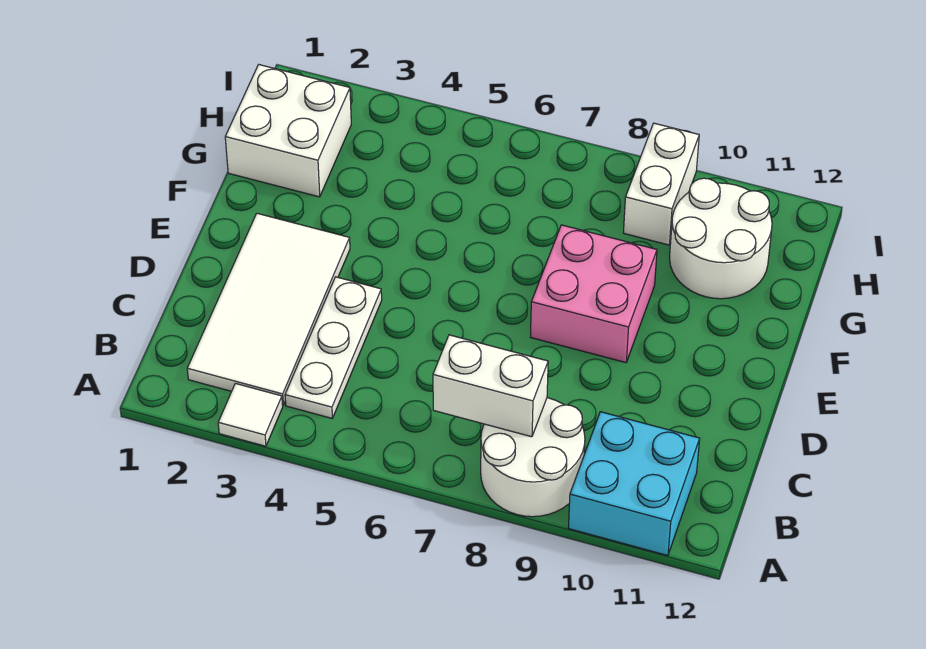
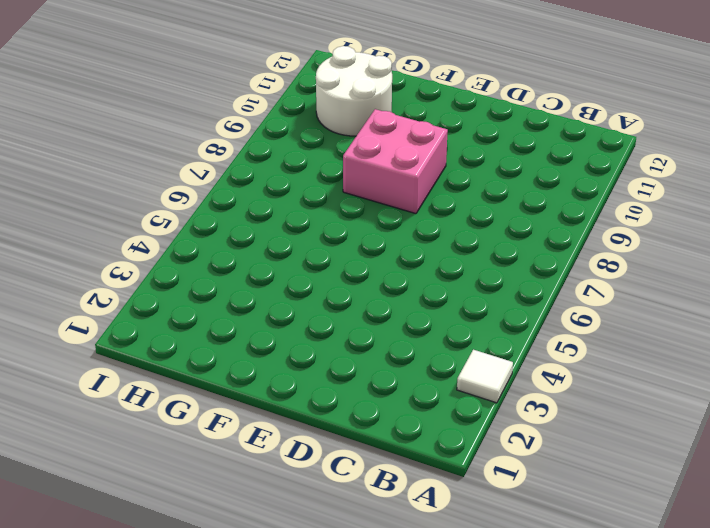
none -> white round brick A8:B9 level 1
none -> cyan brick A10:B11 level 1

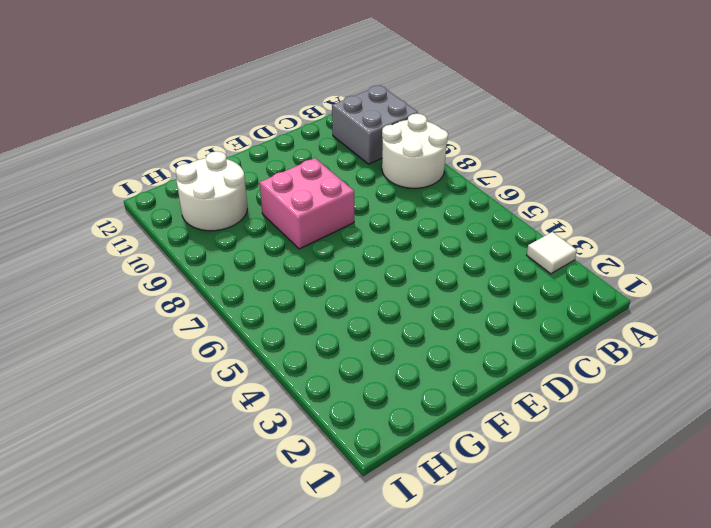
grey brick A10:B11 level 1 -> cyan brick A10:B11 level 1
none -> white tile B2:E3 level 1
none -> white plate B4:D4 level 1

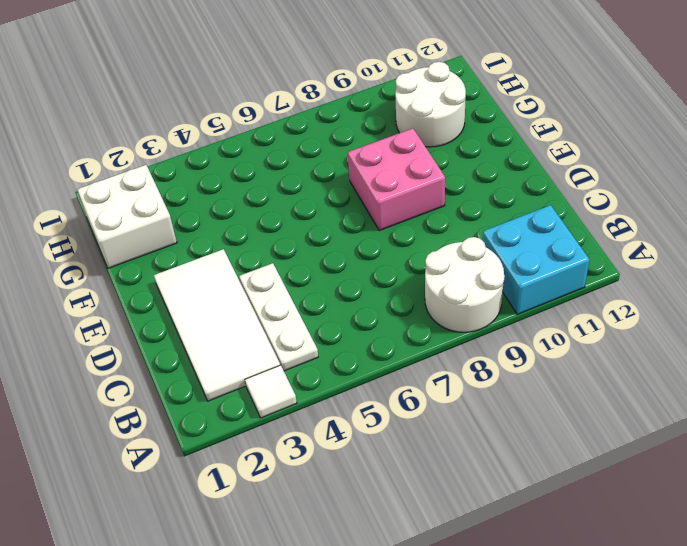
none -> white brick H9:I9 level 1
none -> white brick B7:B8 level 2

